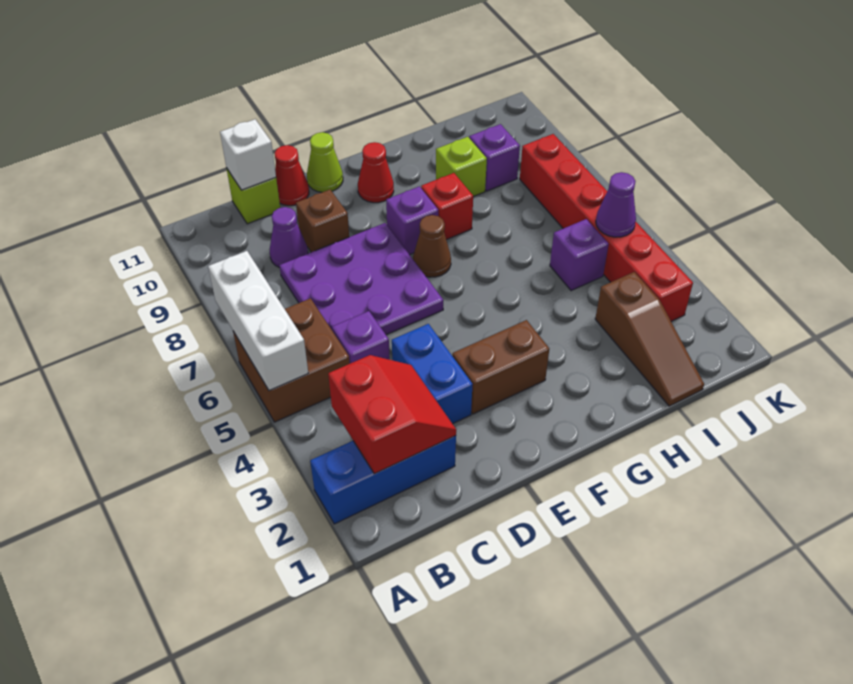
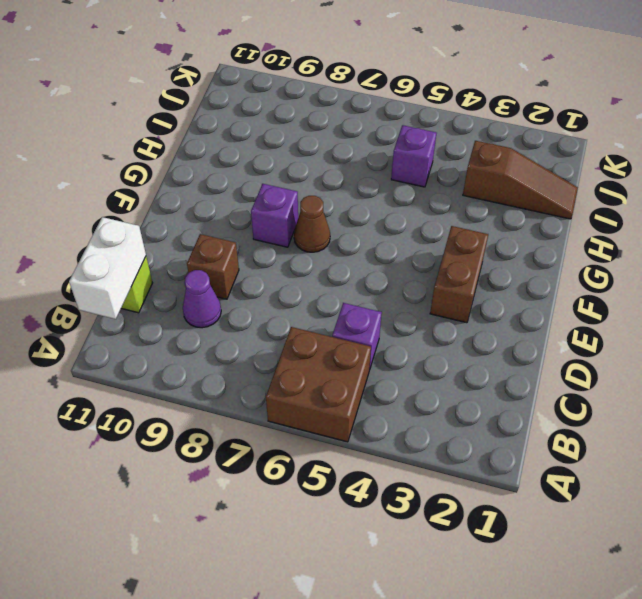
white brick B11:C11 level 2 -> white brick C11 level 2
none -> blue brick A2:C2 level 1
none -> purple plate C6:E8 level 1
none -> blue brick D3:D4 level 1

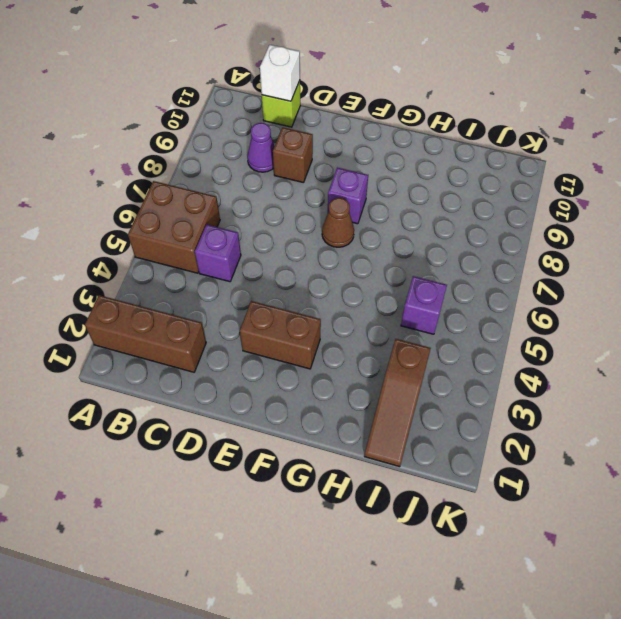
brown brick A2:C2 level 1 -> blue brick A2:C2 level 1
none -> purple plate C6:E8 level 1
none -> blue brick D3:D4 level 1
none -> red cone D11 level 1

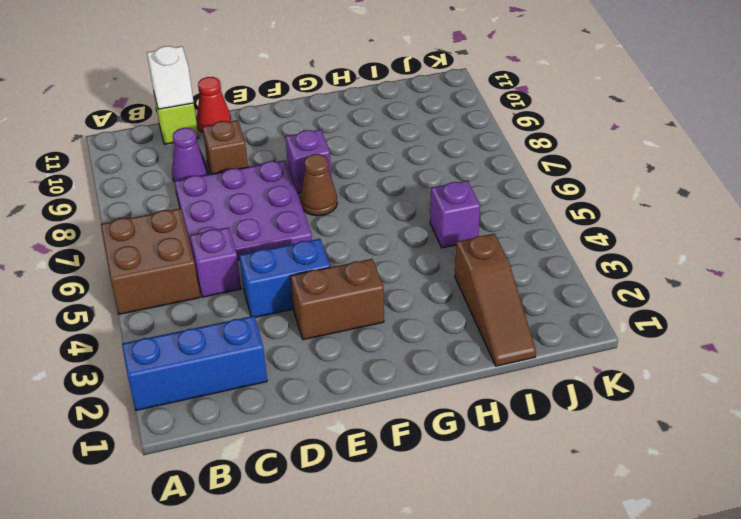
blue brick D4:E4 level 1 -> blue brick D3:D4 level 1
none -> lime cone E11 level 1
none -> red cone F10 level 1
none -> red brick G8 level 1

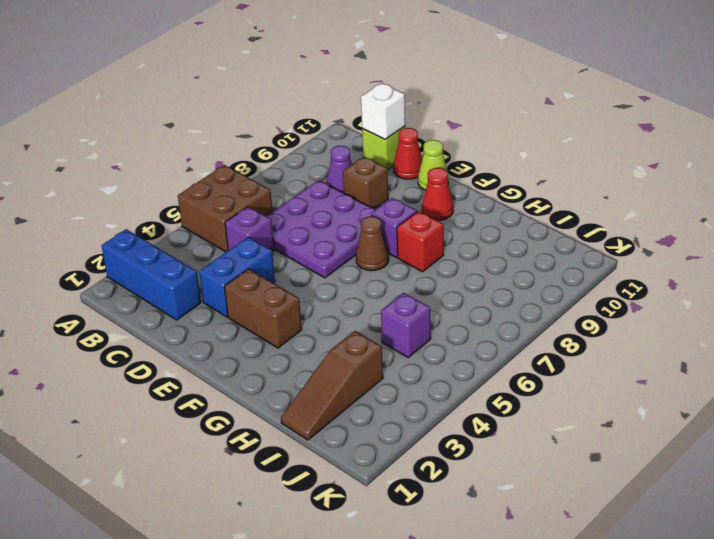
none -> lime brick H9 level 1
none -> purple brick I9 level 1
none -> red brick J3:J8 level 1

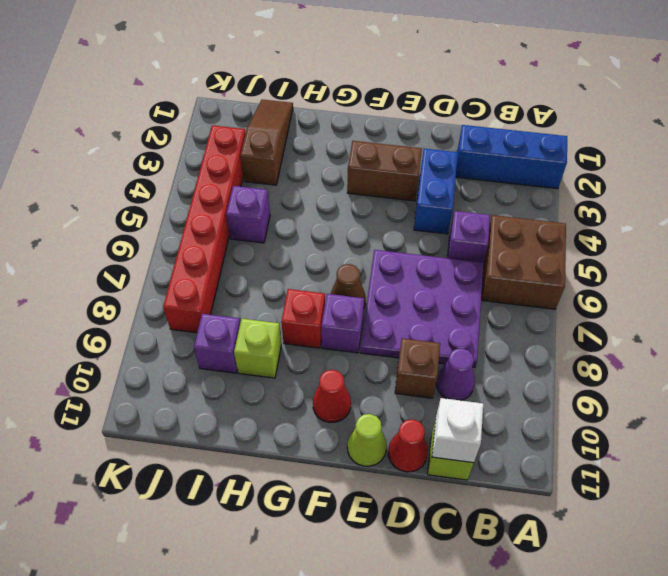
none -> white brick A5:A7 level 2
none -> red slope B2:C3 level 2 top B
none -> purple cone J5 level 2

